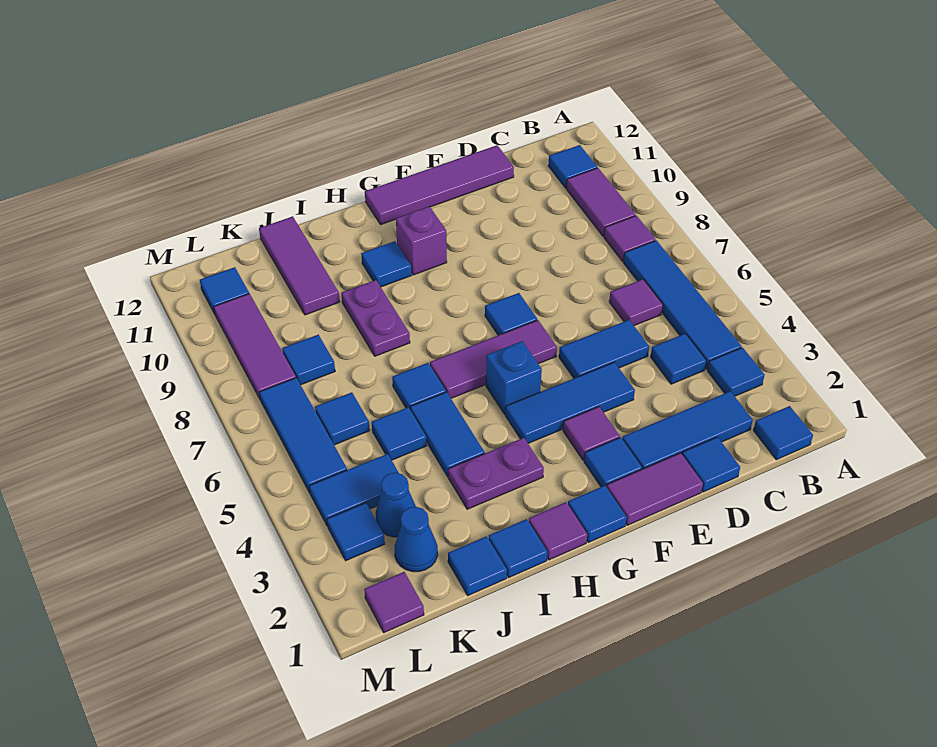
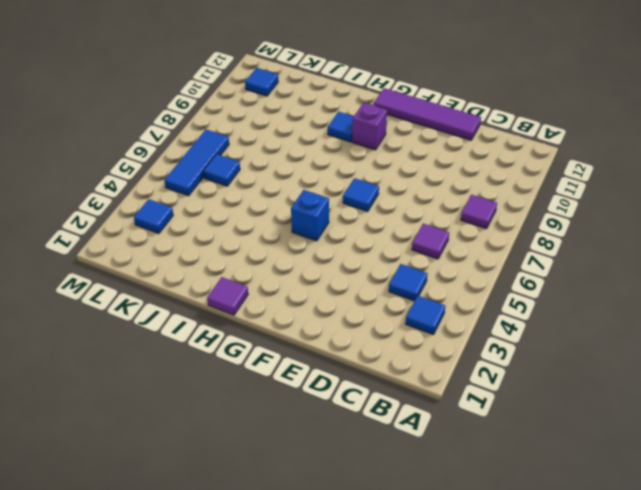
none -> blue tile B1 level 1
none -> blue tile B4:B7 level 1
none -> purple tile B9:B10 level 1
none -> blue tile B11 level 1

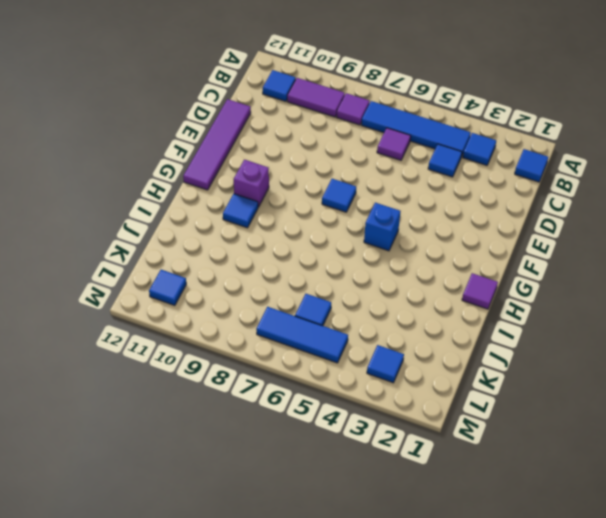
none -> blue tile C2:E2 level 1
none -> blue tile D1 level 1
none -> blue tile D5:E5 level 1
none -> purple tile E1:F1 level 1

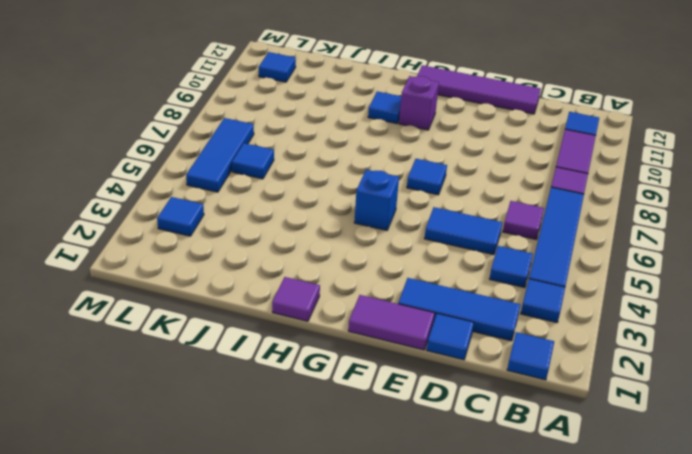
none -> blue tile E4:G4 level 1
none -> blue tile F2 level 1
none -> purple tile F3 level 1
none -> purple tile F6:H6 level 1

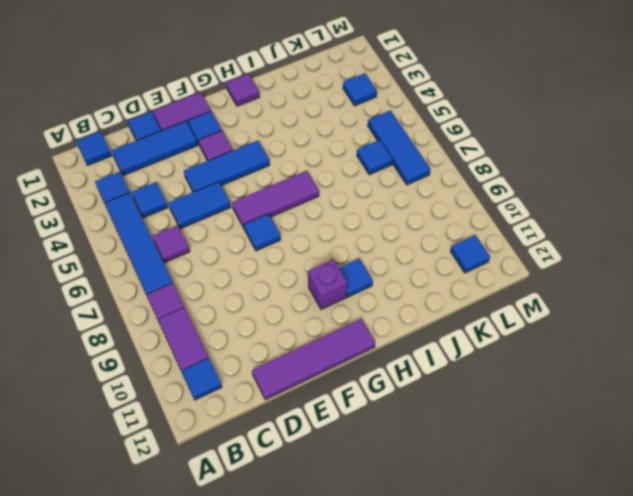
none -> blue tile G1 level 1
none -> blue brick G5 level 1
none -> purple plate H3:I3 level 1
none -> blue tile I1 level 1

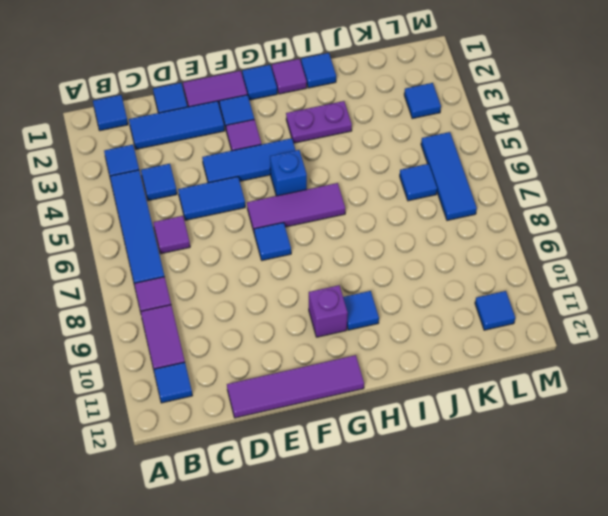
none -> blue tile I4:I5 level 1
none -> blue tile I6 level 1
none -> purple plate I8:I9 level 1
none -> blue tile J1 level 1

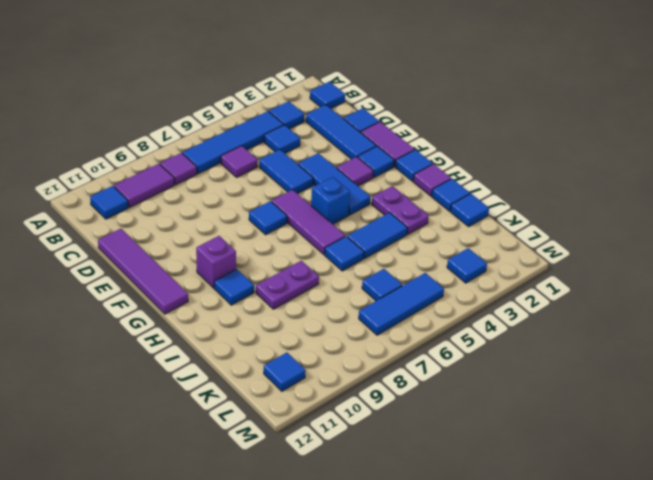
none -> blue tile J5 level 1
none -> purple tile J10:J12 level 1
none -> blue cone K2 level 1
none -> blue cone K3 level 1

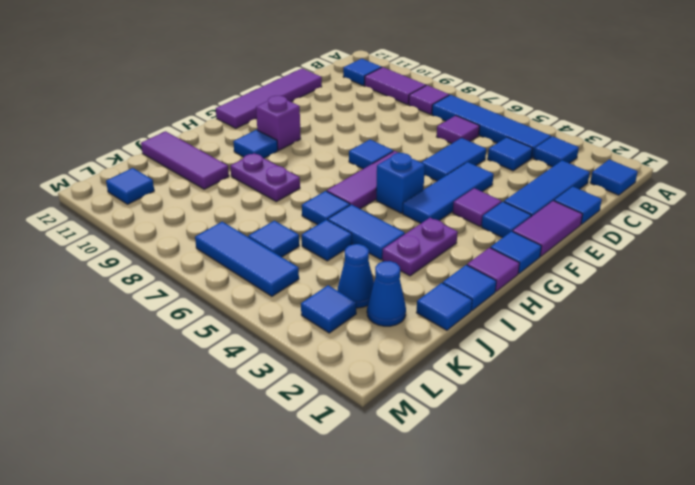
none -> blue tile K4:L4 level 1
none -> blue tile K8 level 1
none -> purple tile L1 level 1
none -> purple tile L8:L10 level 1

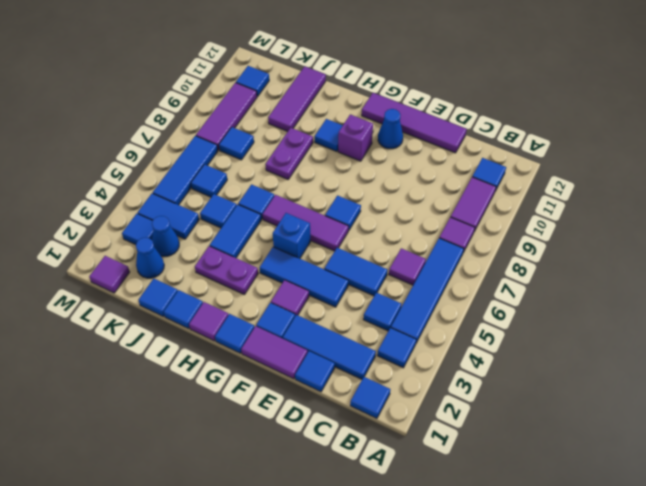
blue cone F11 level 1 -> none

